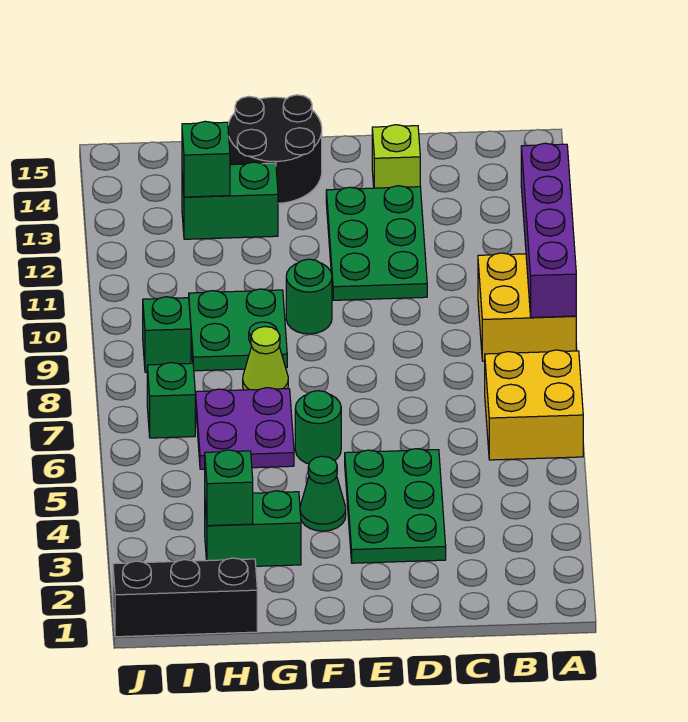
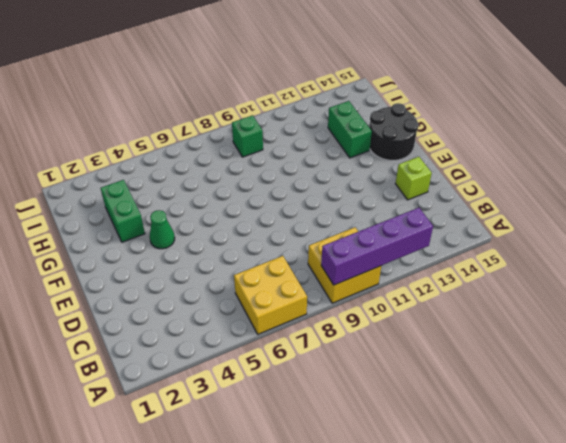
none -> green plate D3:E5 level 1
none -> green plate D11:E13 level 1
none -> green round brick F6 level 1

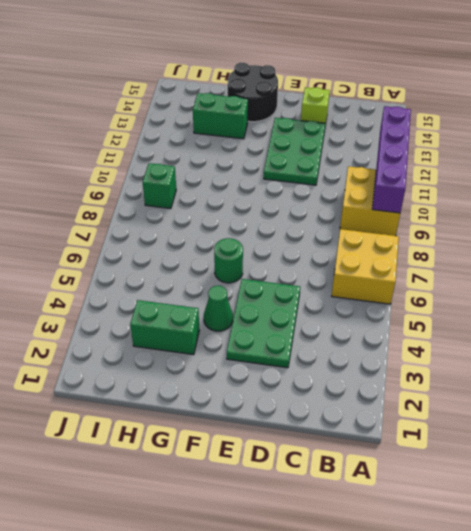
none -> green round brick F10 level 1
none -> purple plate G6:H7 level 1
none -> lime cone G8 level 1

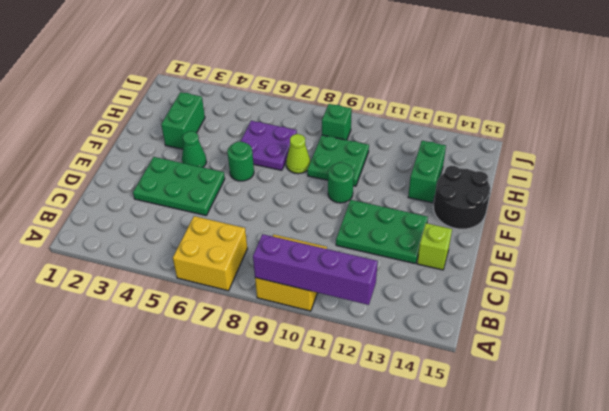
none -> black brick H1:J1 level 1
none -> green brick I7 level 1
none -> green brick H3 level 2

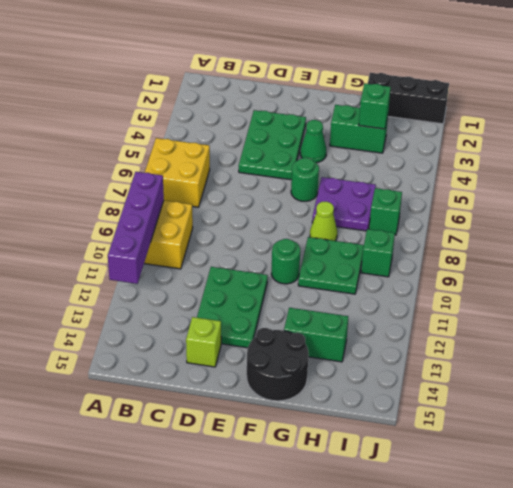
none -> green brick H13 level 2

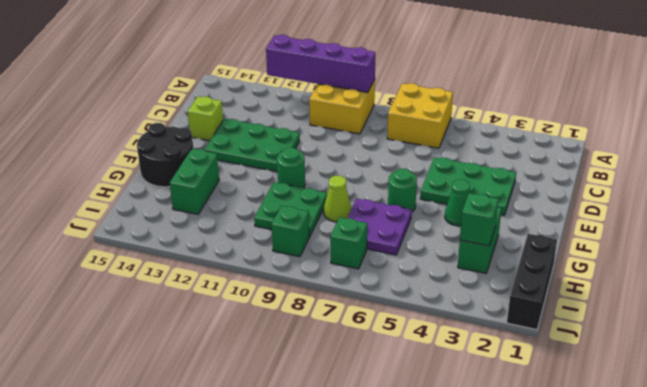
none -> green brick H13 level 2

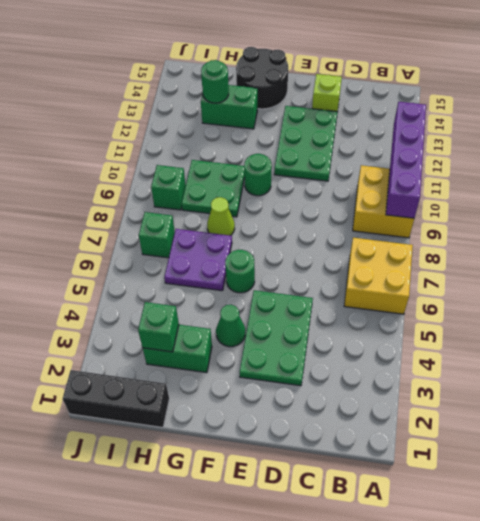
green round brick H13 level 2 -> green brick H13 level 2

